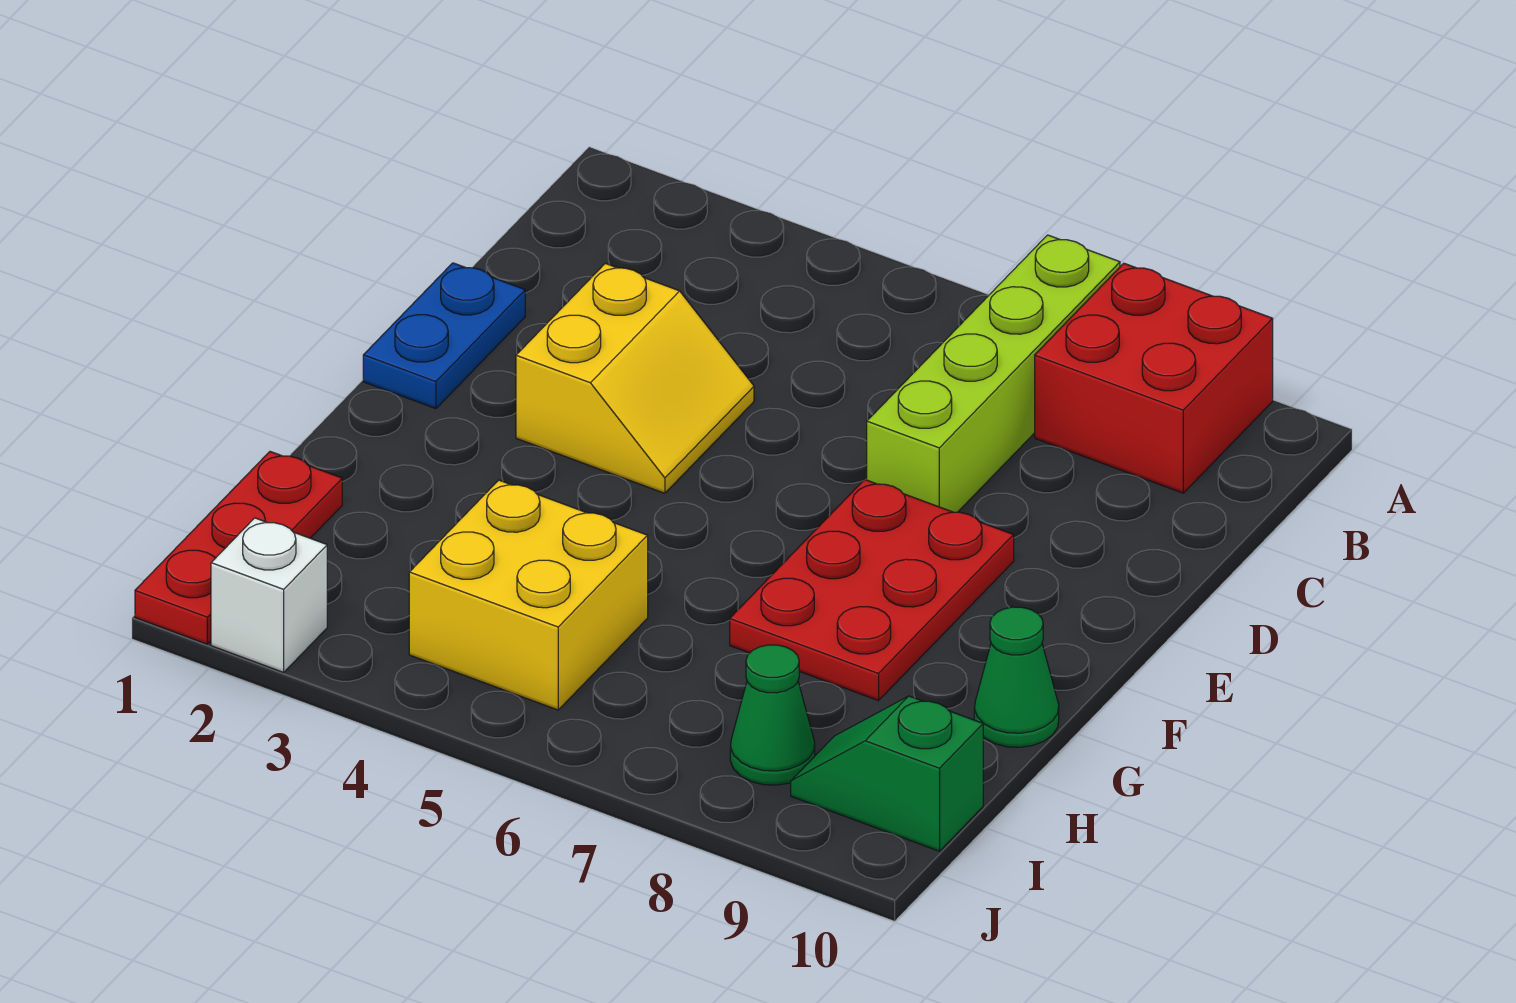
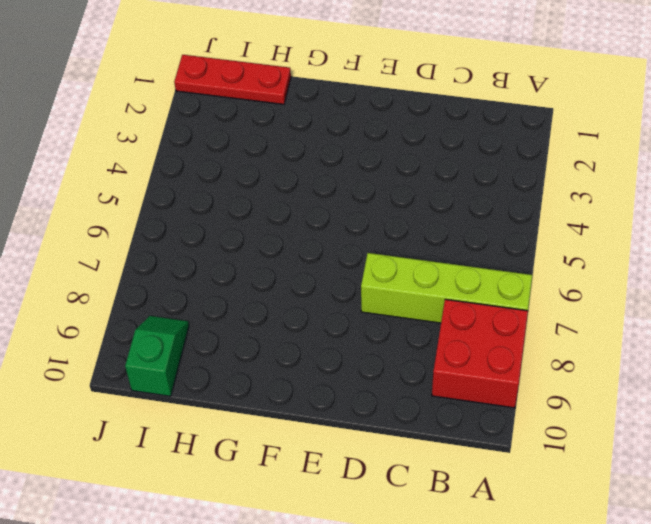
none -> blue plate D1:E1 level 1
none -> yellow slope D3:E4 level 1 top 3

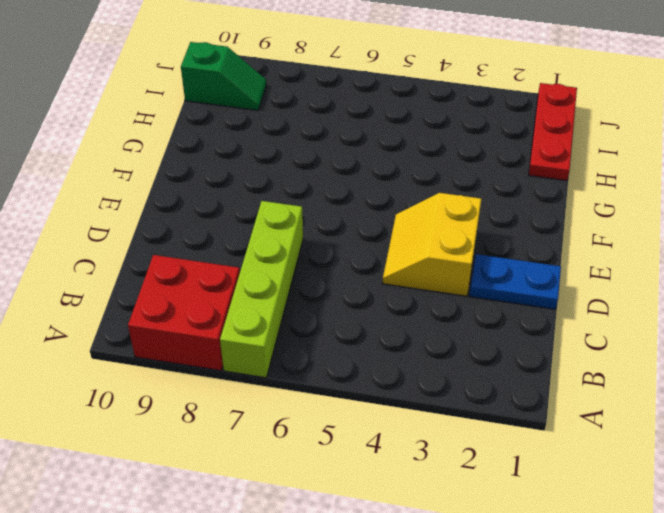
blue plate D1:D2 level 1 -> blue plate D1:E1 level 1
none -> red plate E7:G8 level 1
none -> green cone G10 level 1

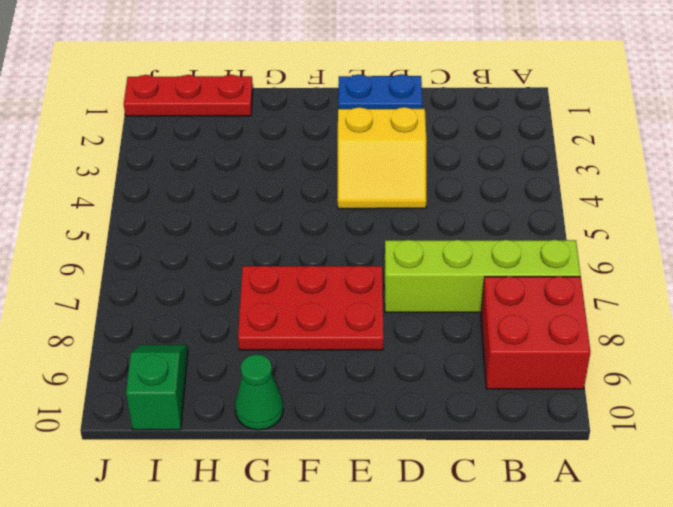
none -> yellow brick H4:I5 level 1
none -> green cone I8 level 1

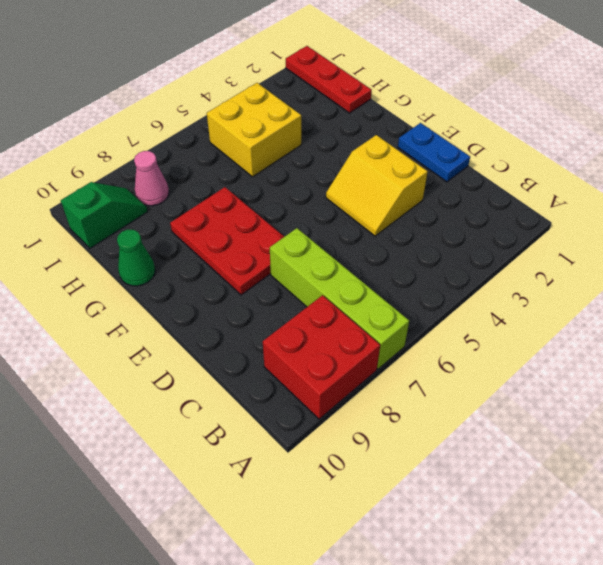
pink cone I8 level 1 -> green cone I8 level 1
none -> white brick J2 level 1

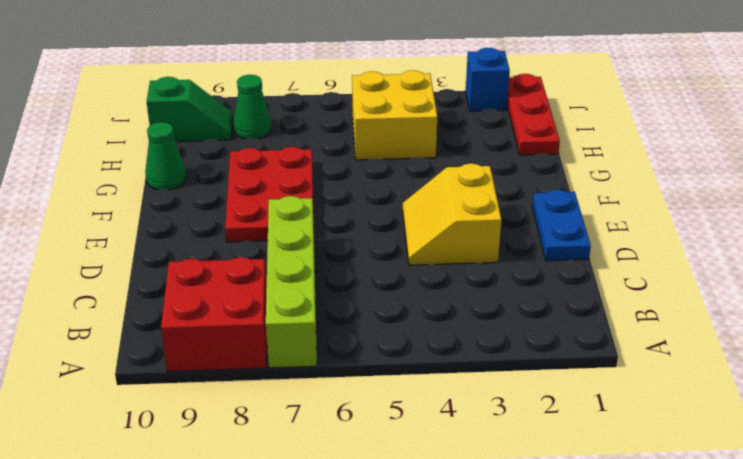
blue brick J2 level 1 -> white brick J2 level 1

